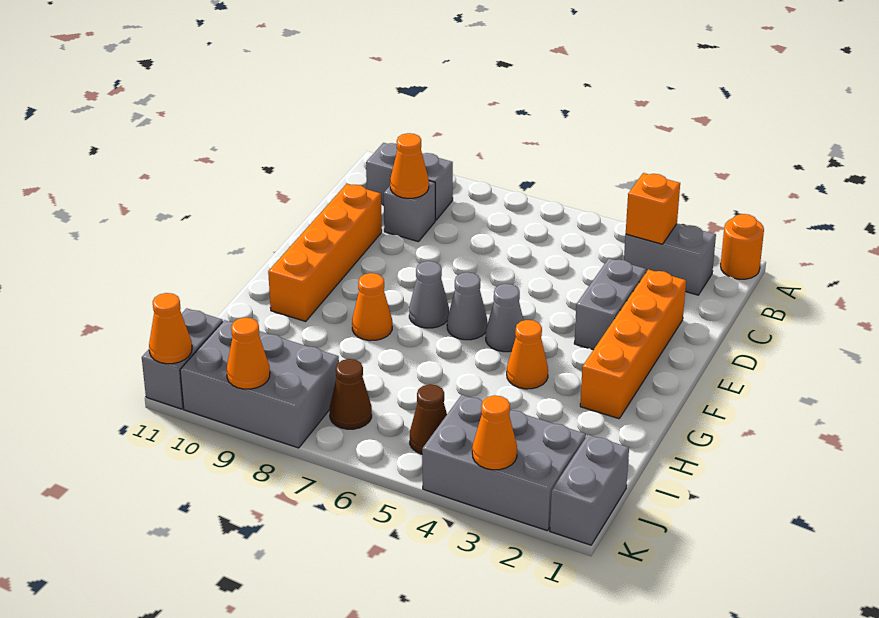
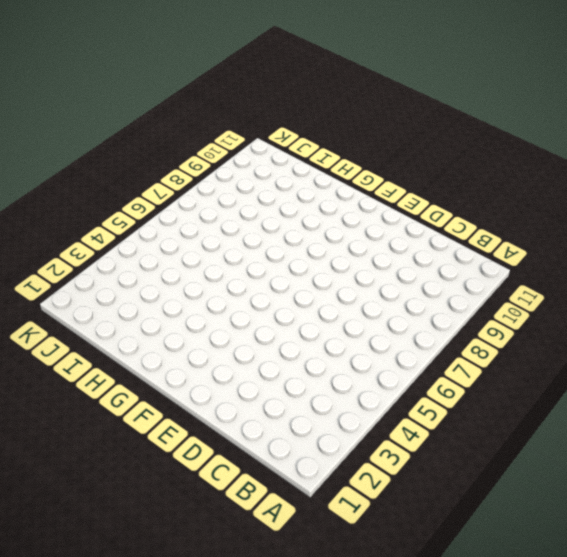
none -> orange round brick A1 level 1
none -> grey brick B2:B3 level 1
none -> grey brick B9:B10 level 1

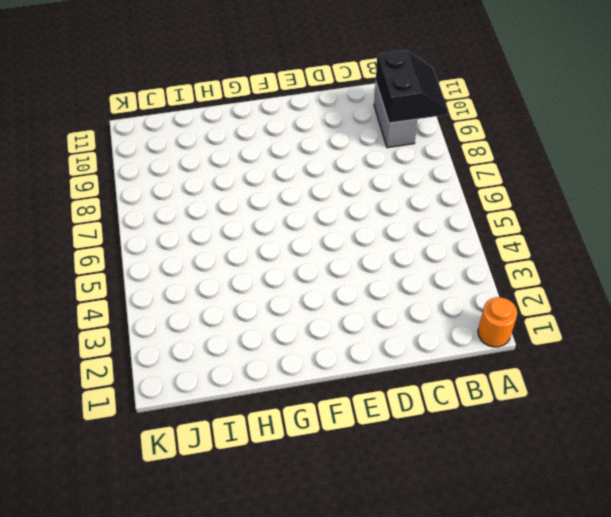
black slope A9:B10 level 2 top B -> none
none -> grey brick B2:B3 level 1
none -> grey brick C9 level 1
none -> orange brick D2:G2 level 1

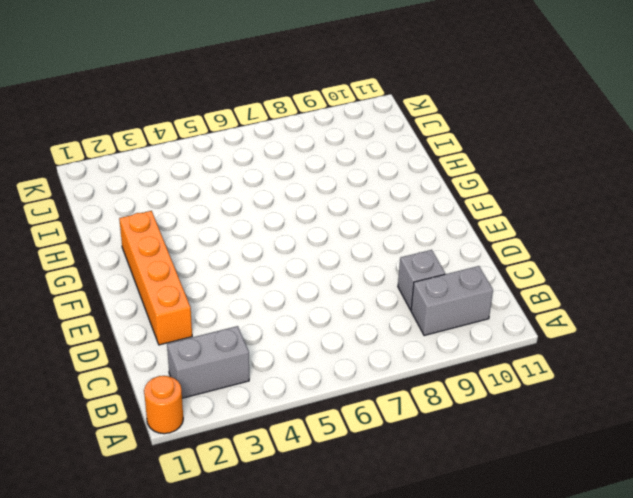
none -> grey brick D3:E3 level 1
none -> orange brick D10:G10 level 1
none -> grey cone F5 level 1

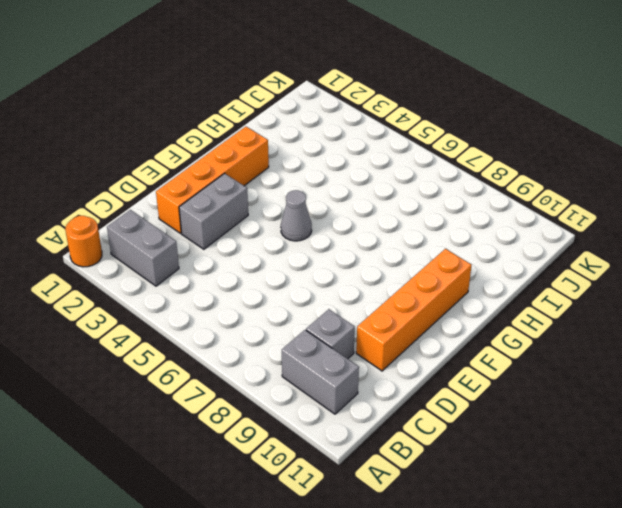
none -> grey cone F6 level 1
none -> grey cone F7 level 1
none -> orange cone G4 level 1

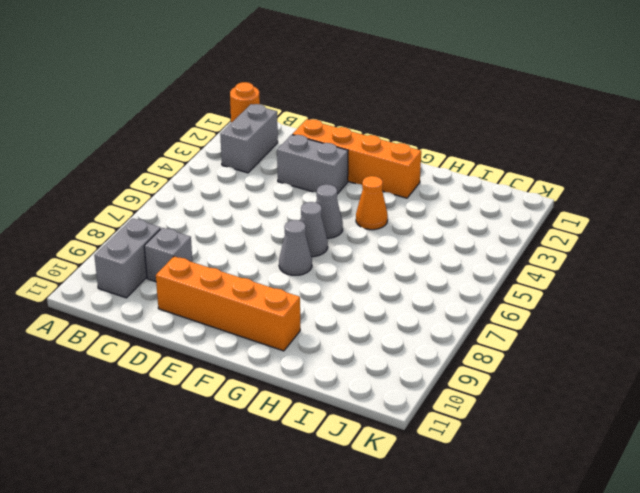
none -> orange cone G8 level 1
none -> grey brick J1:K1 level 1
none -> grey brick J2:K4 level 1

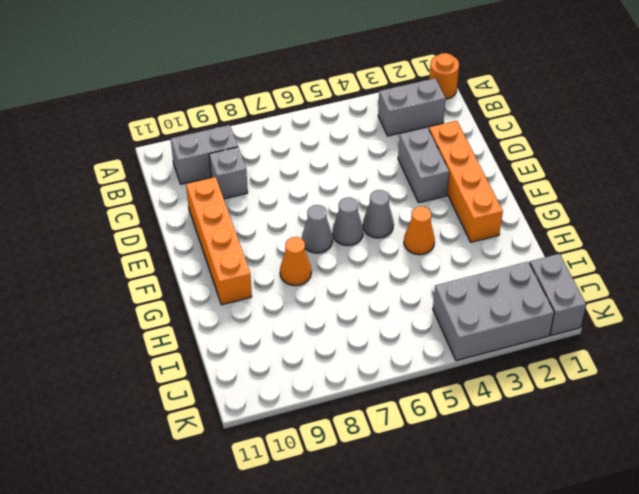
none -> brown cone J5 level 1
none -> brown cone J7 level 1
none -> grey brick J8:K10 level 1

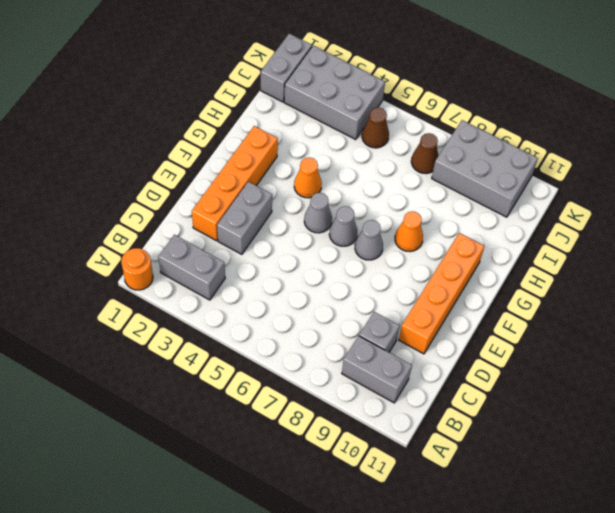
none -> grey brick J11:K11 level 1
none -> orange brick B3 level 2
none -> orange cone C9 level 2

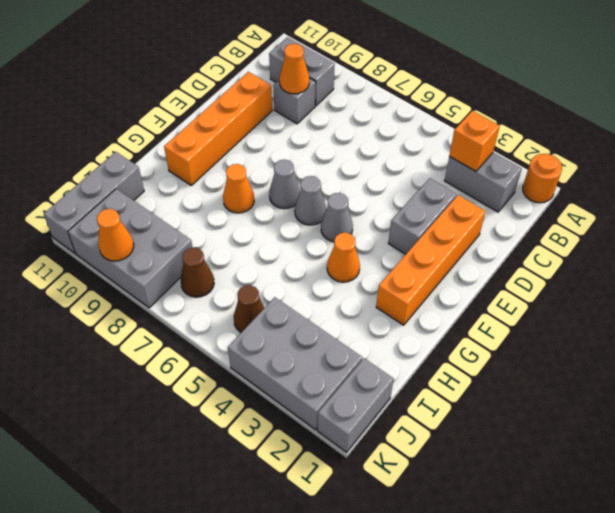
grey brick I11:K11 level 1 -> grey brick J11:K11 level 1
none -> orange cone K3 level 2
none -> orange cone K11 level 2

